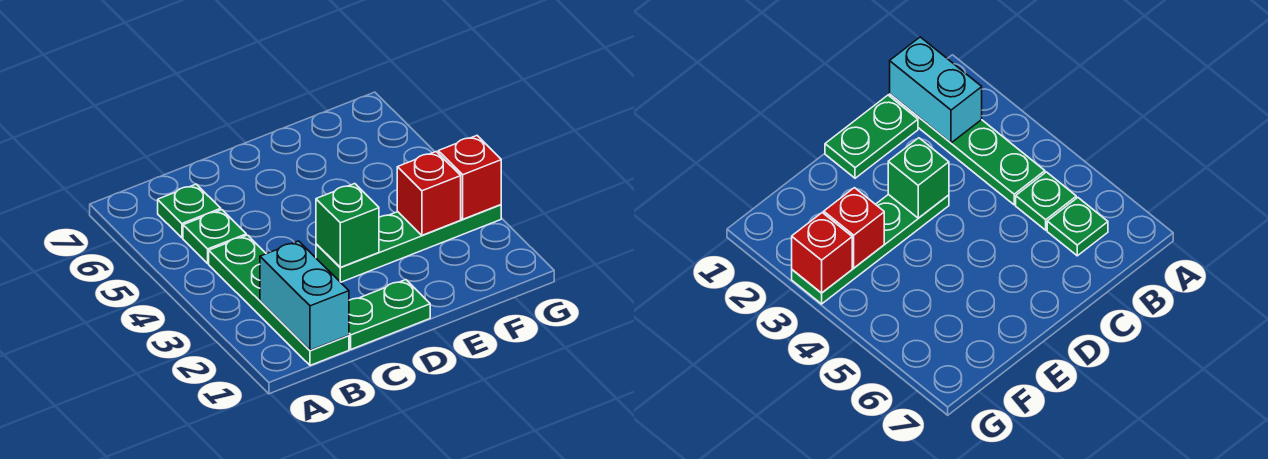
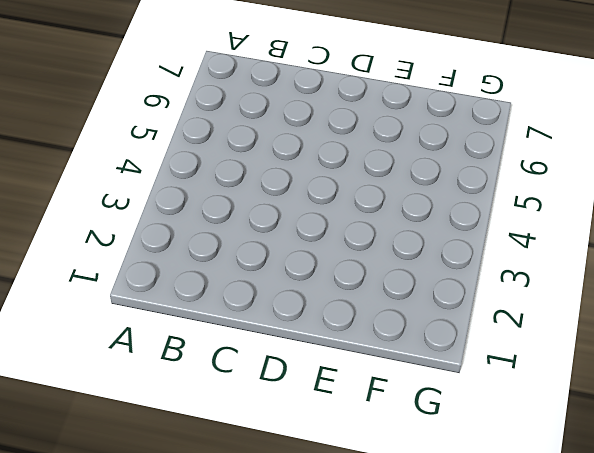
none -> green plate B1:B4 level 1
none -> green plate B5 level 1

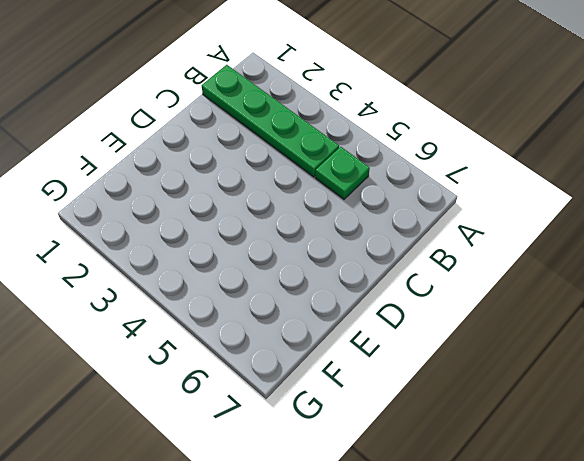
none -> green plate B6 level 1
none -> green plate C1:D1 level 1

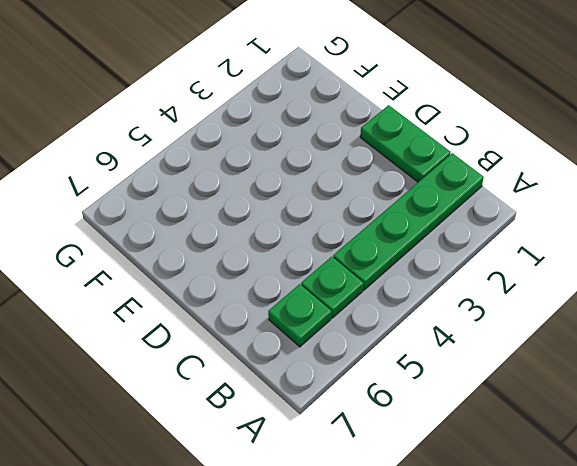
none -> green plate D3:G3 level 1
none -> cyan brick B1:B2 level 2

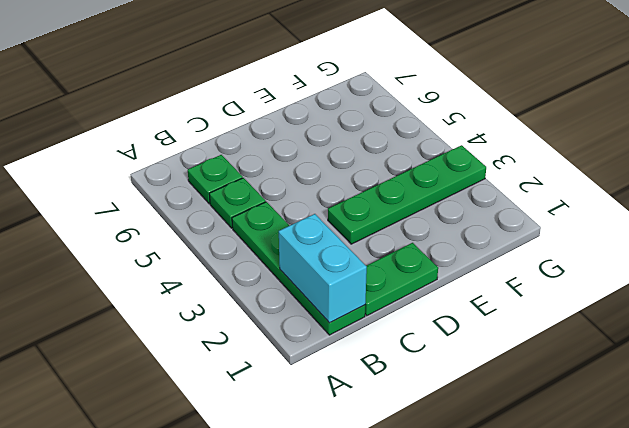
none -> green brick D3 level 2
none -> red brick F3 level 2

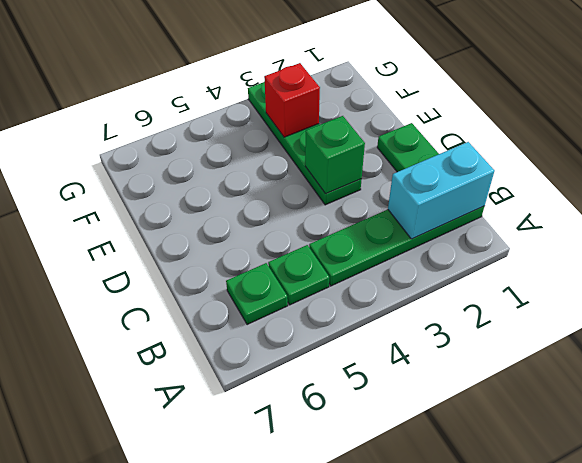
none -> red brick G3 level 2

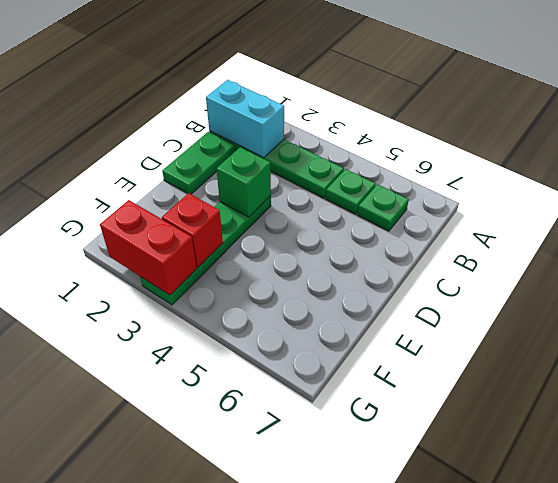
red brick G2:G3 level 2 -> red brick G3 level 2

